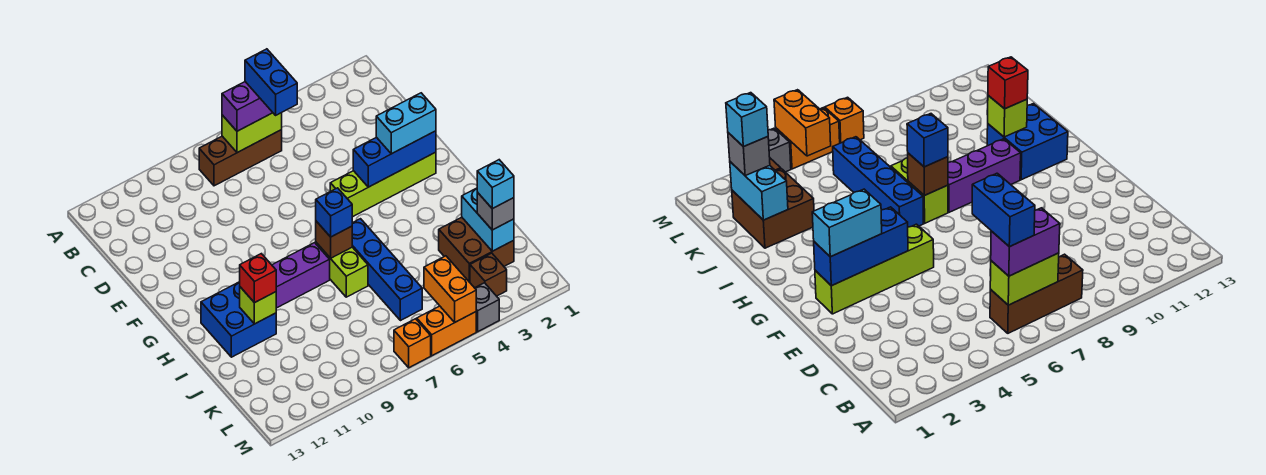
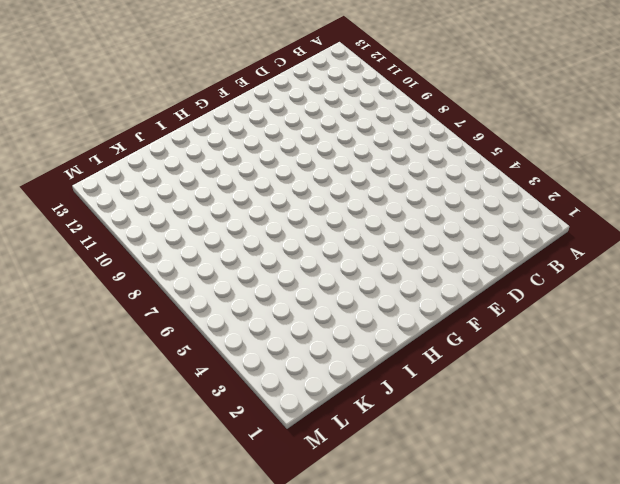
none -> brown brick B6:B8 level 1
none -> lime brick F2:F5 level 1
none -> blue brick H6:K6 level 1

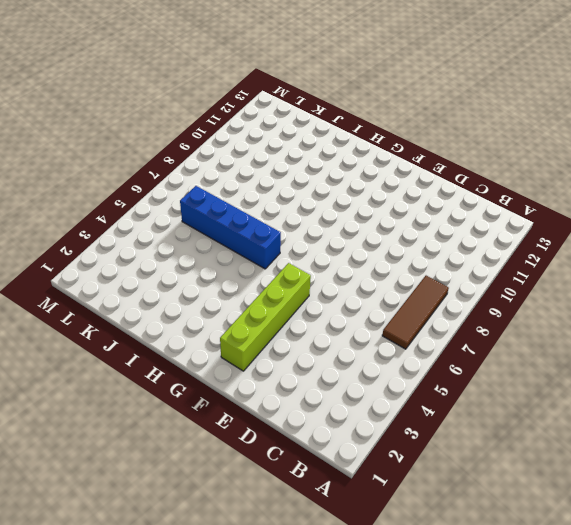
brown tile B6:B8 level 1 -> brown brick B6:B8 level 1
none -> lime brick H7:I7 level 1
none -> purple brick H8:H10 level 1
none -> blue brick H11:I12 level 1

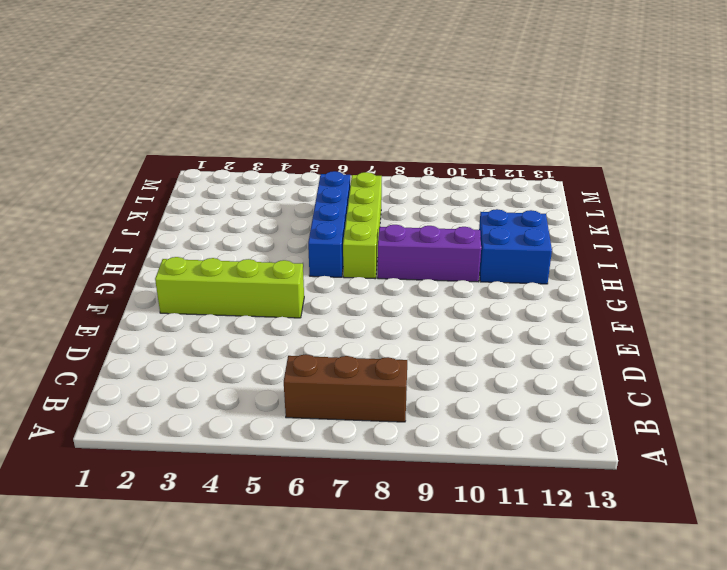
lime brick H7:K7 level 1 -> lime brick H7:I7 level 1
none -> brown brick J2:K3 level 1
none -> brown brick L3 level 1
none -> grey brick M4 level 1

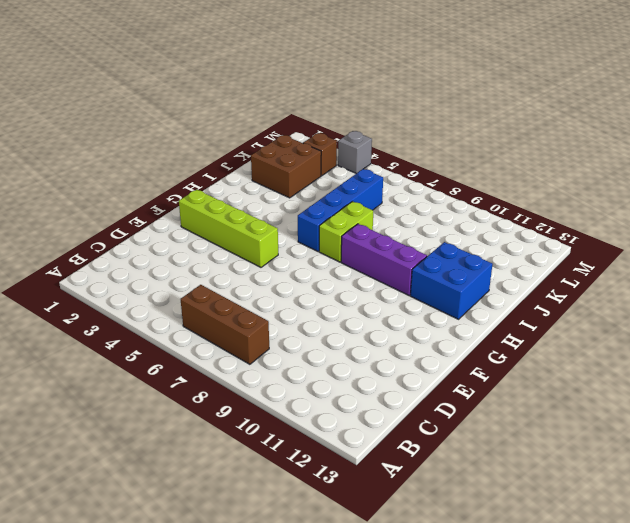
none -> orange brick M5:M6 level 1
none -> orange brick M7 level 1
none -> lime brick B6:B7 level 2

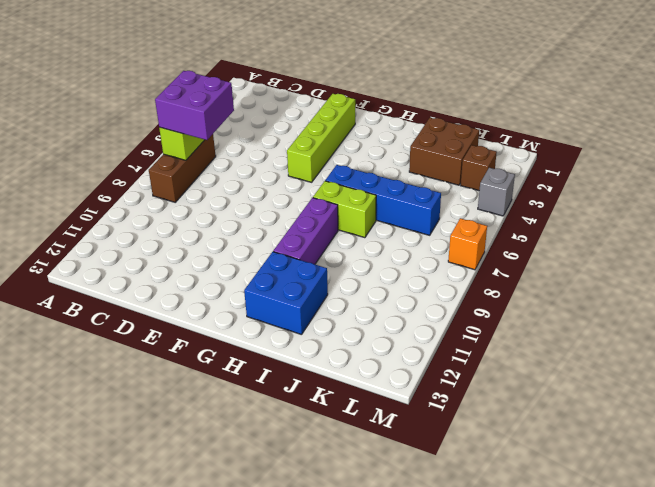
purple brick B6:C7 level 3 -> purple brick B6:B7 level 3
none -> orange brick M5:M6 level 1
none -> blue brick F2:F4 level 2
none -> brown brick H7 level 2

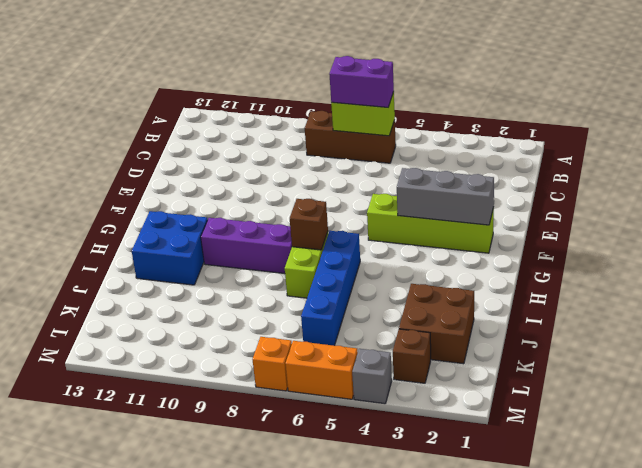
grey brick F2:F4 level 2 -> blue brick F2:F4 level 2
none -> lime brick I11 level 2
none -> cyan brick J2:K2 level 2
none -> orange brick L5:M5 level 2

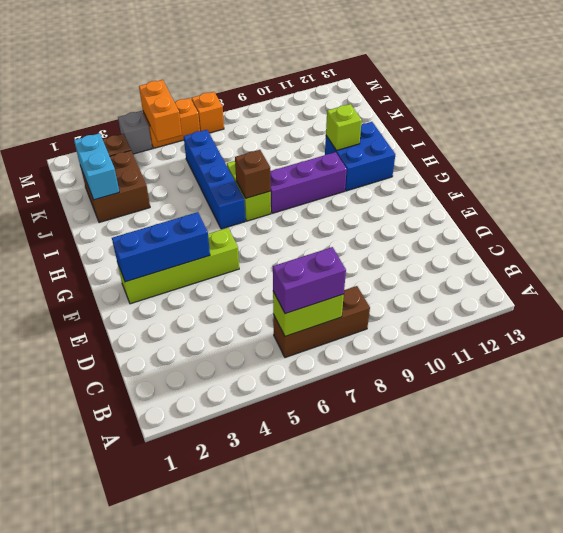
none -> cyan brick F2:F3 level 3
none -> blue brick H7 level 3
none -> red brick I11 level 3

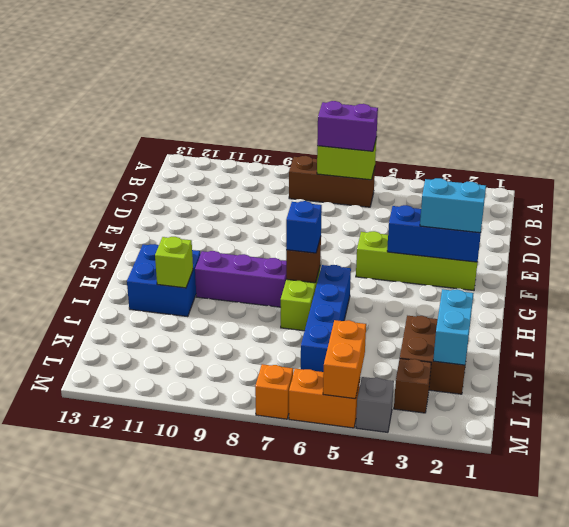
none -> red brick I11 level 3
none -> grey brick K2 level 3
none -> blue brick B6:C6 level 4

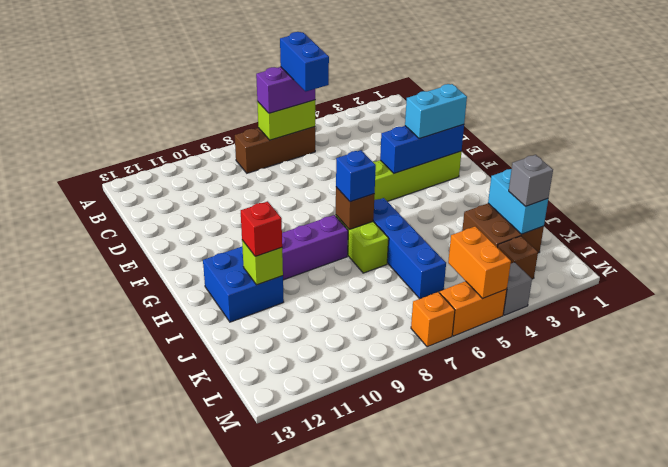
none -> cyan brick K2 level 4

